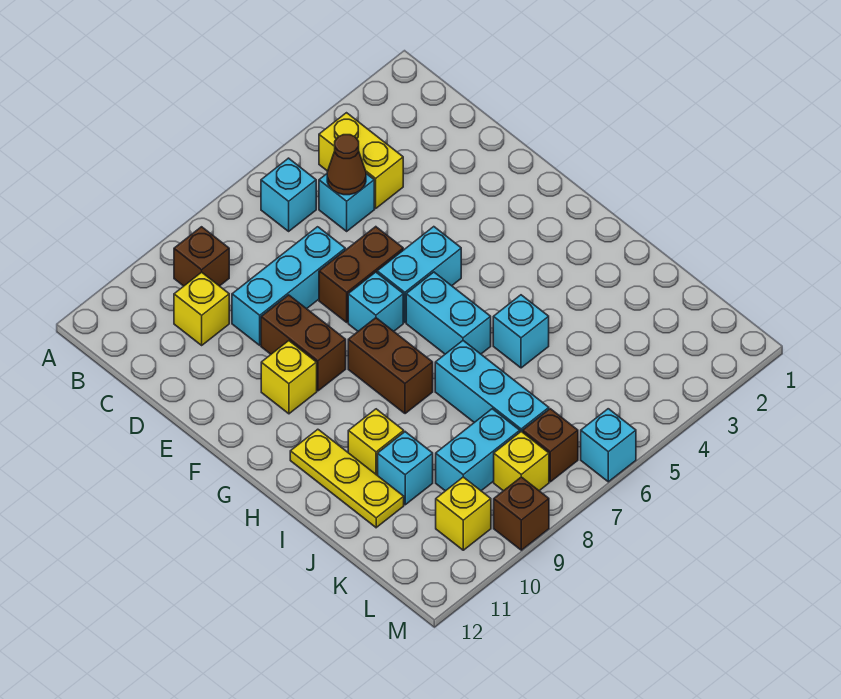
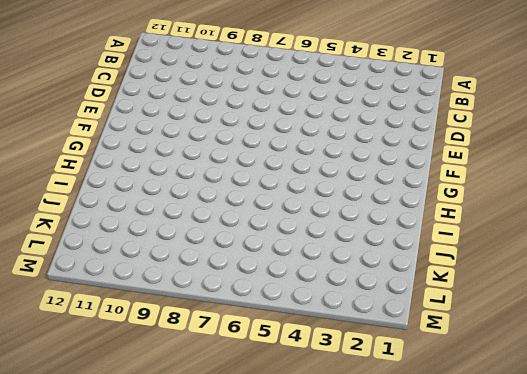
none -> yellow brick B4:C4 level 1
none -> cyan brick B6 level 1
none -> brown brick B9 level 1

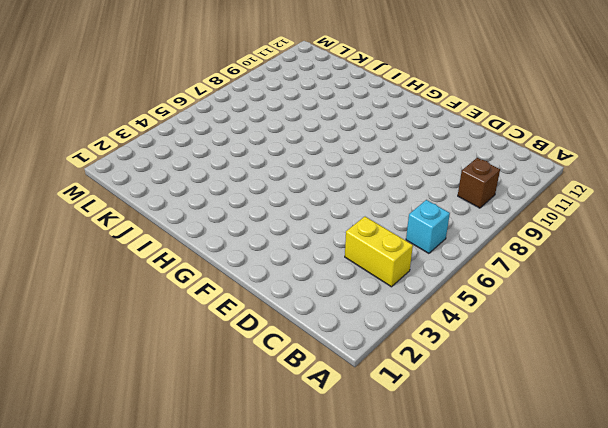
none -> cyan brick C5 level 1
none -> yellow brick C10 level 1
none -> cyan brick D7:D9 level 1

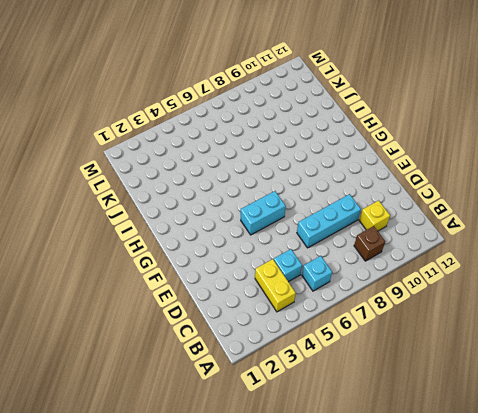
none -> brown brick E6:E7 level 1
none -> brown brick E9:F9 level 1
none -> cyan brick F7 level 1

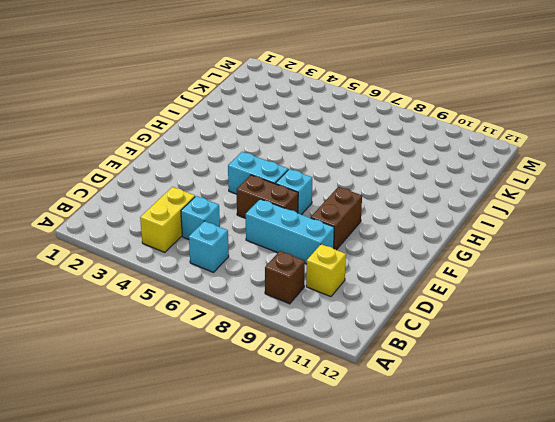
none -> yellow brick F10 level 1
none -> cyan brick G6:H6 level 1
none -> brown brick G8:H8 level 1

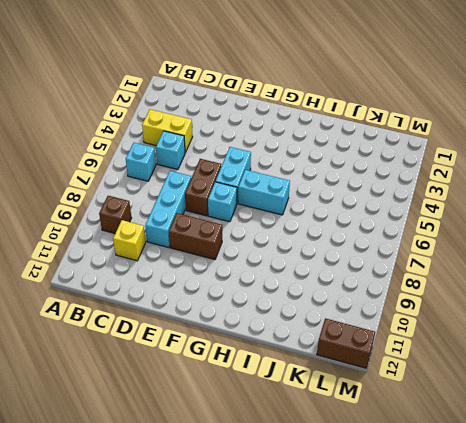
brown brick L12:M12 level 1 -> brown brick G8:H8 level 1
none -> yellow brick F10 level 1
none -> yellow plate H11:J11 level 1
none -> cyan brick I5 level 1

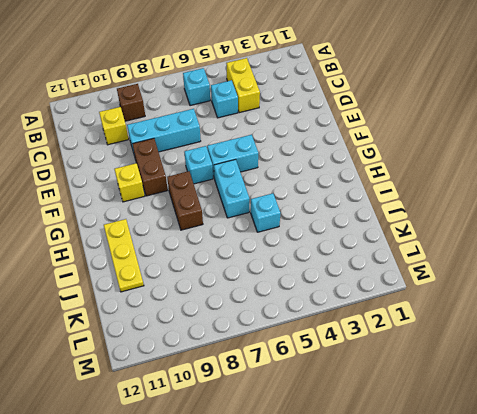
none -> brown brick E6:E7 level 1
none -> cyan brick I7:K7 level 1
none -> yellow brick I10 level 1

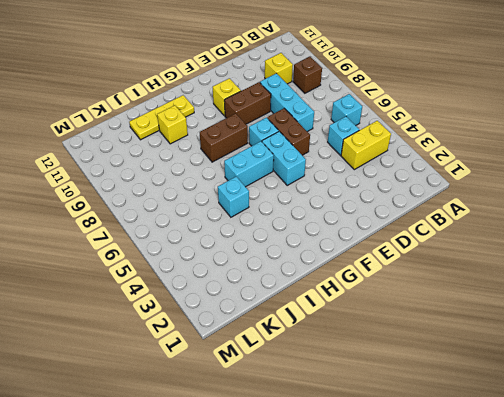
none -> cyan brick I7:K7 level 1
none -> cyan brick J10 level 1
none -> cyan brick K8:K9 level 1

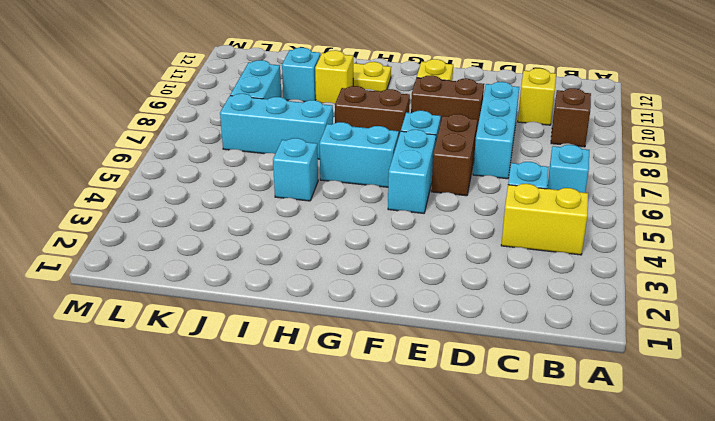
none -> brown brick L7 level 1
none -> yellow brick L8 level 1
none -> yellow brick L10 level 1

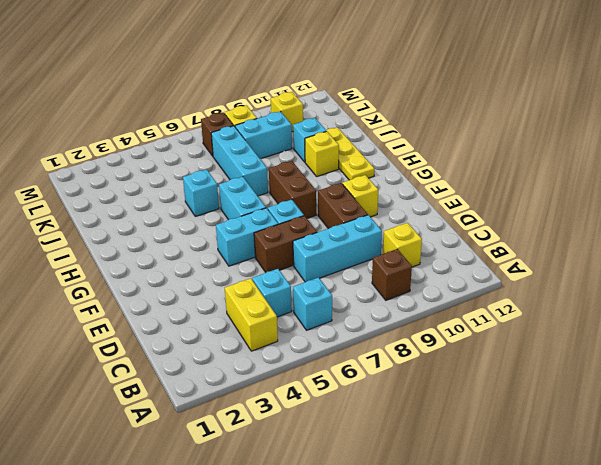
none -> cyan brick M6 level 1
none -> brown brick M9 level 1
none -> brown cone C5 level 2

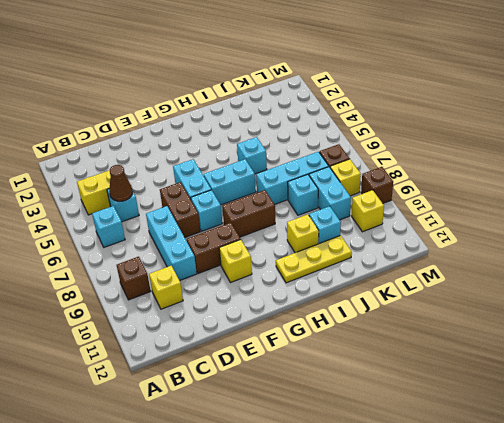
cyan brick J8 level 1 -> cyan brick M6 level 1

